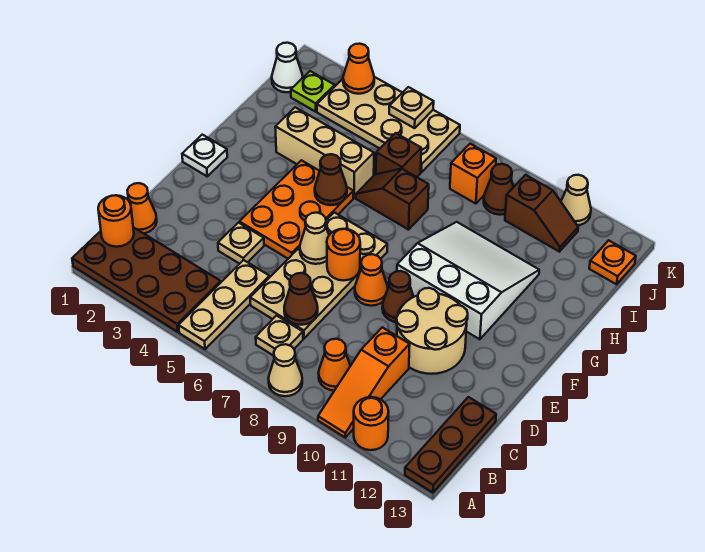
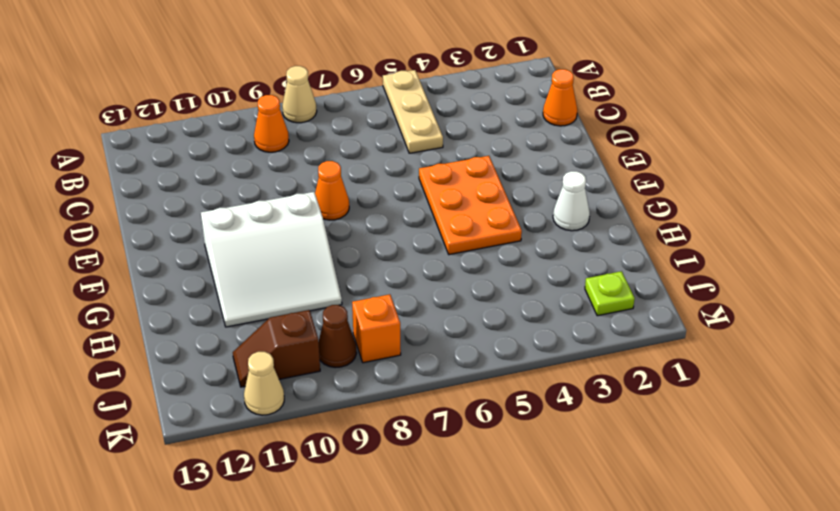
white cone G2 level 1 -> white cone J1 level 1
none -> brown plate A1:B4 level 1
none -> orange slope A10:C10 level 1 top C
none -> orange round brick A11 level 1
none -> brown plate A13:C13 level 1

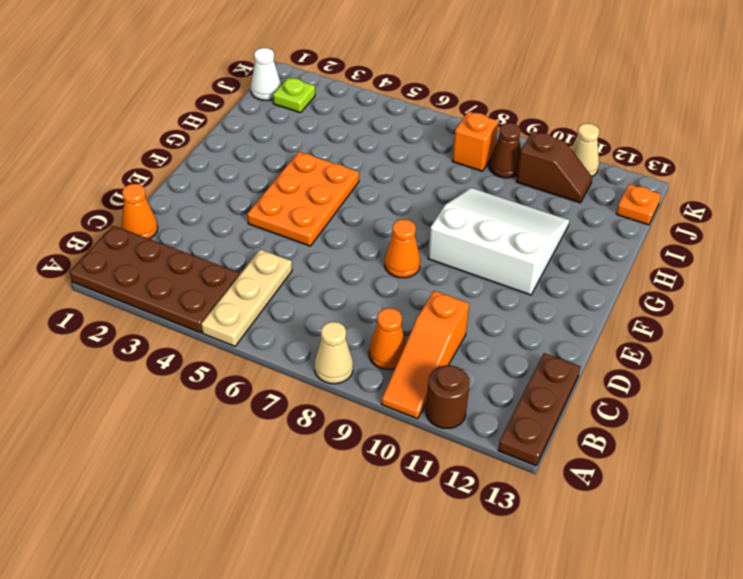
brown round brick A11 level 1 -> orange round brick A11 level 1
none -> tan plate B7 level 1
none -> tan plate C6:F7 level 1
none -> tan plate D4 level 1
none -> tan round brick D10:E11 level 1

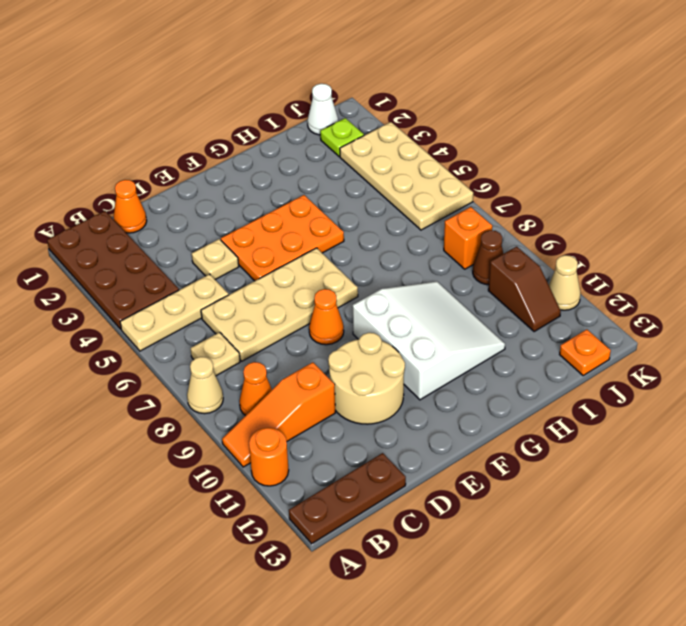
none -> brown cone E9 level 1
none -> white plate F1 level 1
none -> tan brick H3:H5 level 1
none -> brown slope H6:H7 level 1 top 7

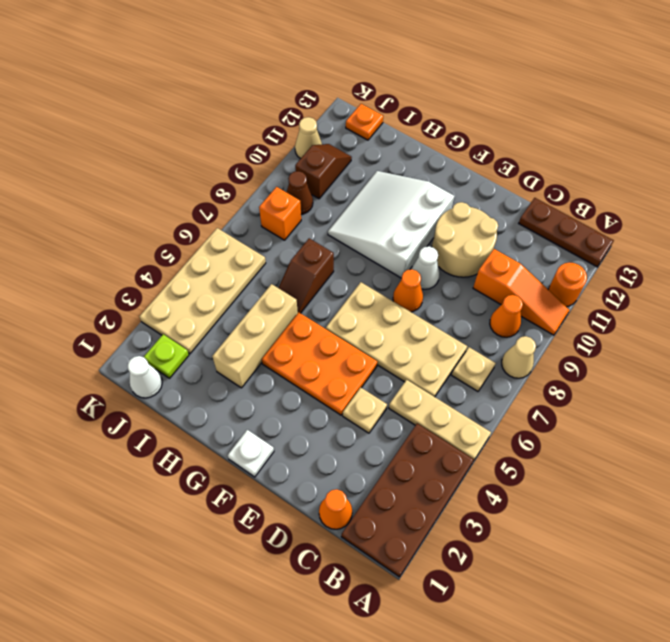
white cone E9 level 1 -> brown cone E9 level 1
none -> brown brick I6 level 1
none -> orange round brick B1 level 2
none -> brown cone C7 level 2
none -> tan cone E6 level 2

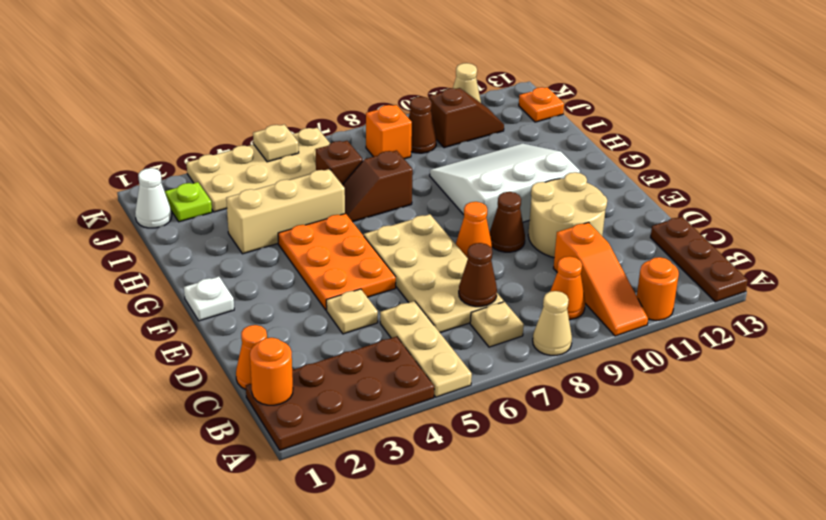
none -> tan cone E6 level 2
none -> orange round brick E7 level 2
none -> brown cone G5 level 2
none -> orange cone K3 level 2

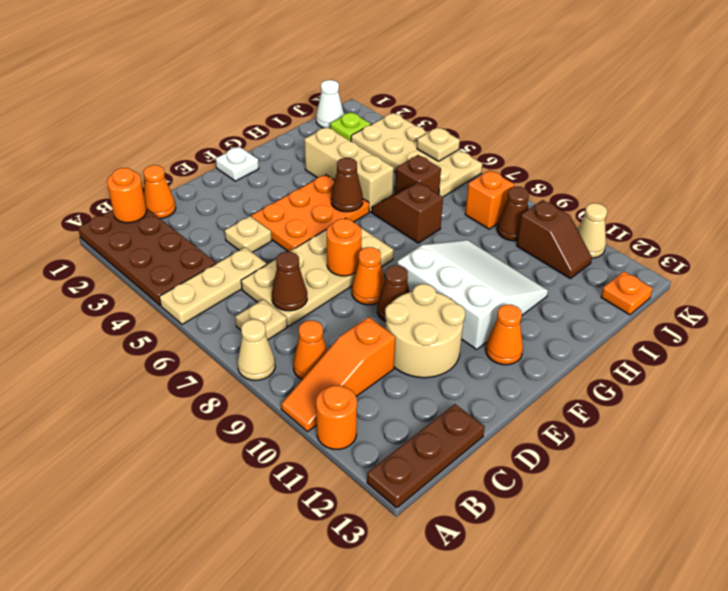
orange cone F12 level 1 -> orange cone K3 level 2
none -> tan cone E6 level 2

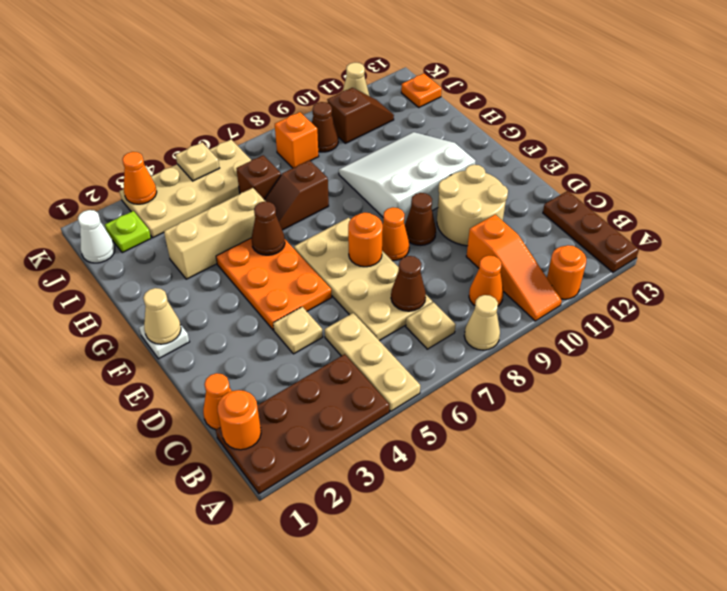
tan cone F1 level 2 -> tan cone E6 level 2

